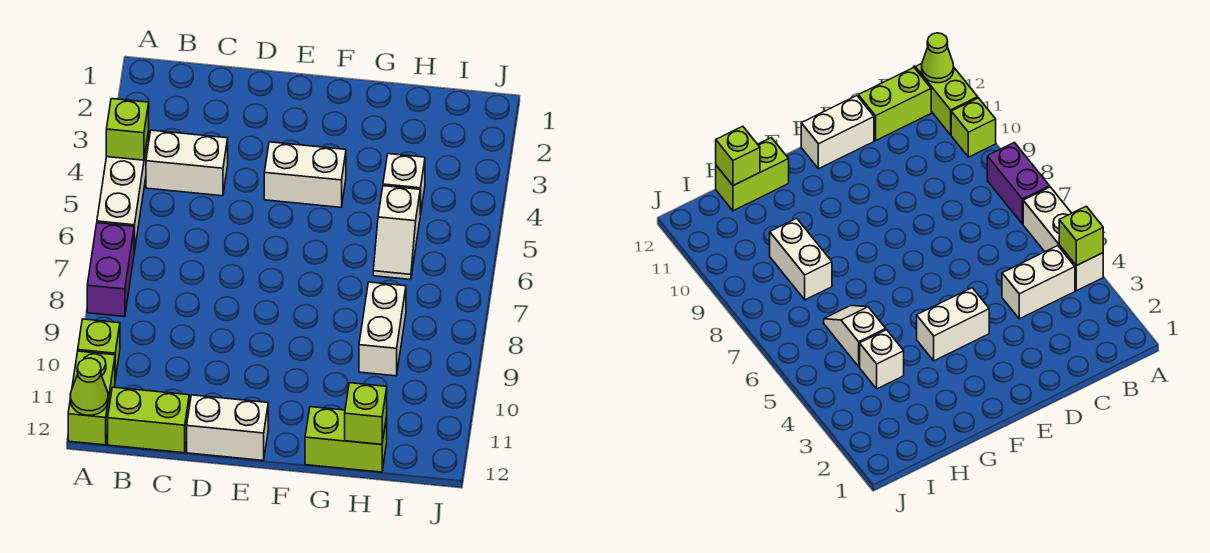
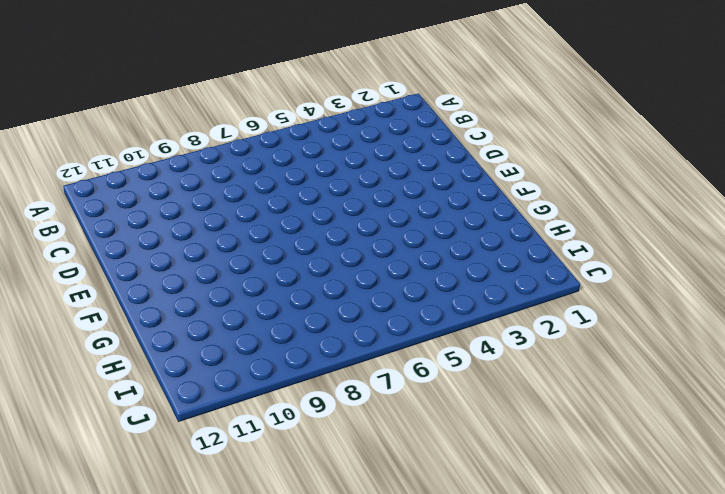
none -> white brick A4:A6 level 1
none -> purple brick A7:A8 level 1
none -> lime brick A10 level 1

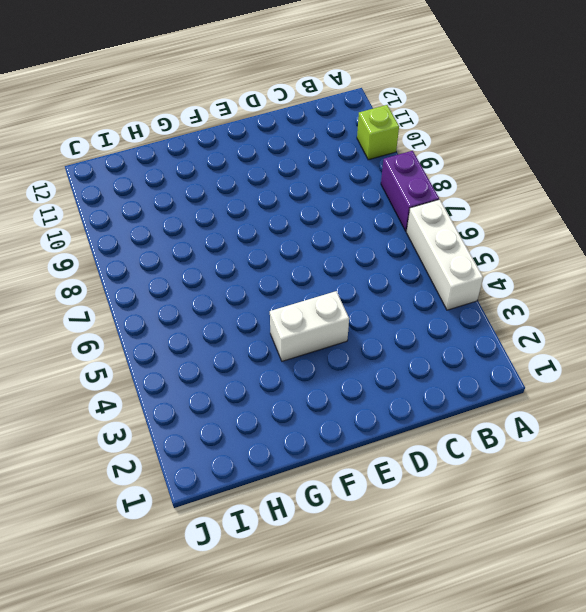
none -> lime brick A11:A12 level 1
none -> white brick B4:C4 level 1
none -> lime brick B12:C12 level 1

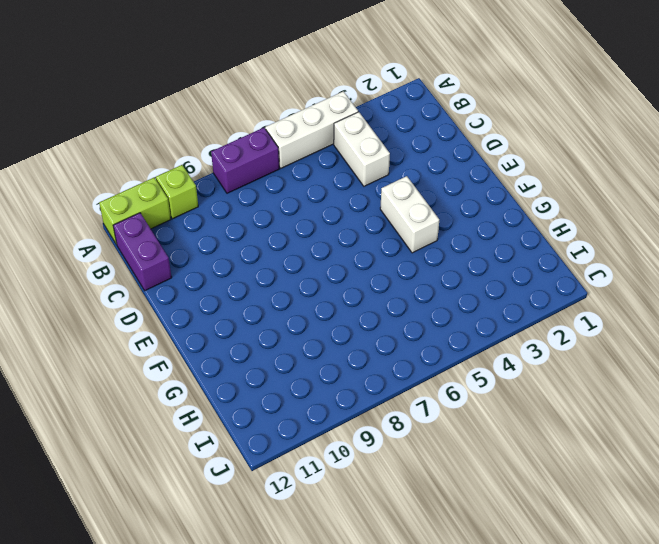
purple brick B12:C12 level 1 -> lime brick B12:C12 level 1
none -> white brick D12:E12 level 1
none -> lime brick G12:H12 level 1
none -> white brick H4 level 1

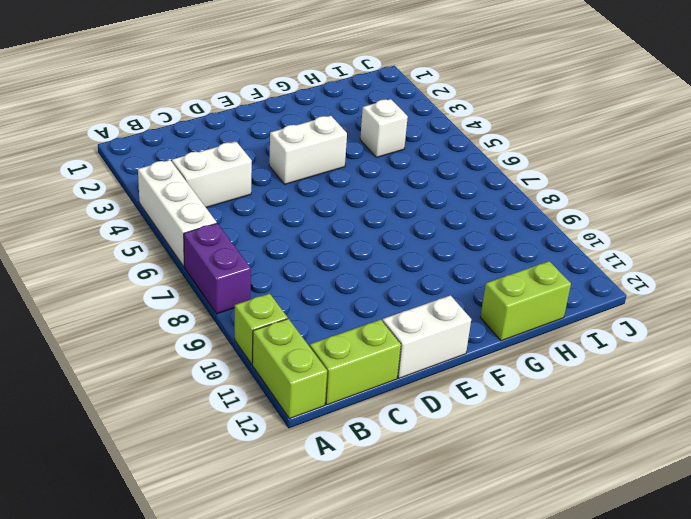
none -> white slope H5:H6 level 1 top 5
none -> white brick H8:H9 level 1
none -> lime brick A4 level 2

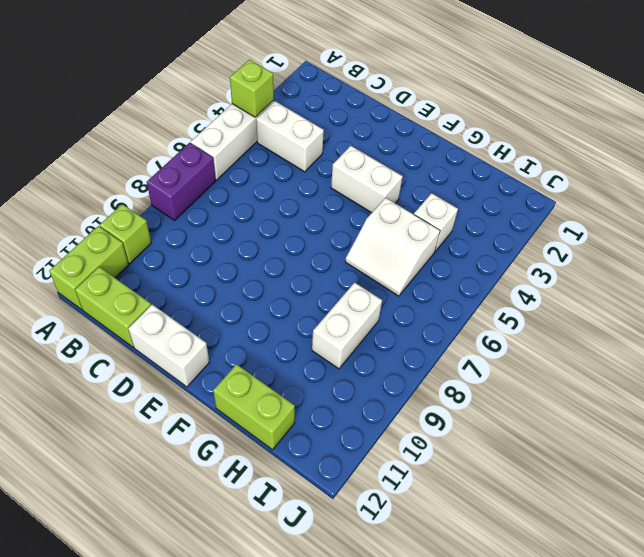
white slope G5:H6 level 1 top 5 -> white slope H5:H6 level 1 top 5
none -> lime cone A12 level 2
none -> lime brick H12 level 2

